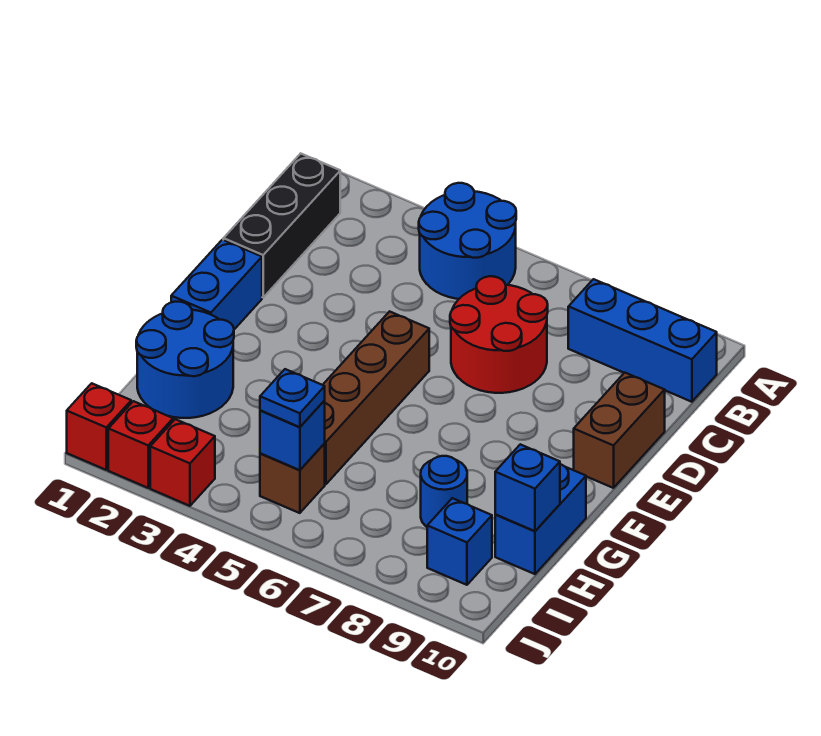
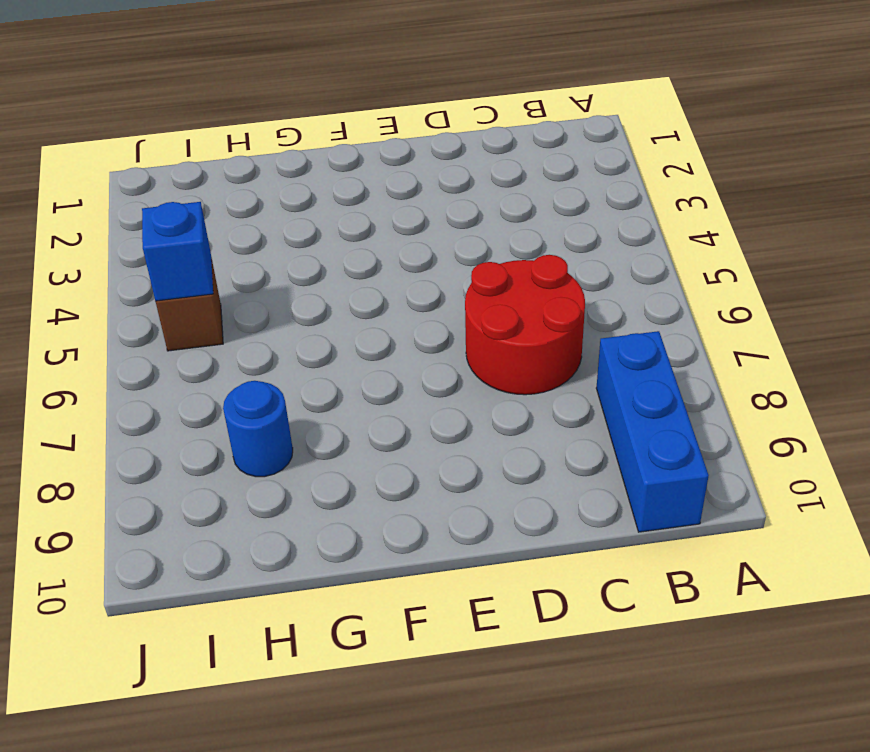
none -> blue round brick A4:B5 level 1
none -> black brick B1:D1 level 1
none -> brown brick D10:E10 level 1

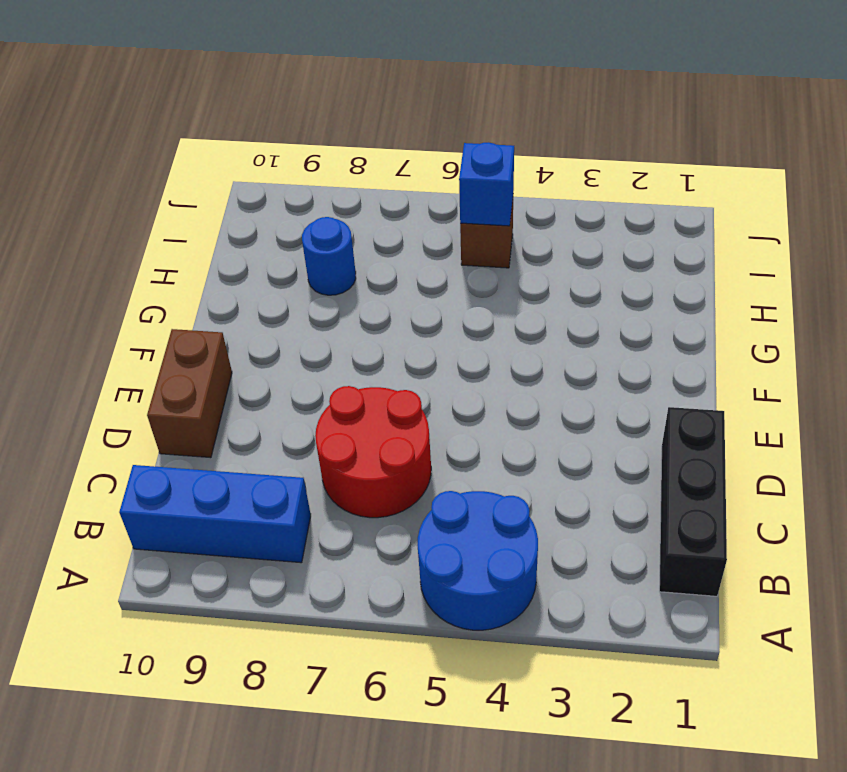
none -> blue brick E1:F1 level 1
none -> brown brick E5:H5 level 1
none -> blue round brick G1:H2 level 1

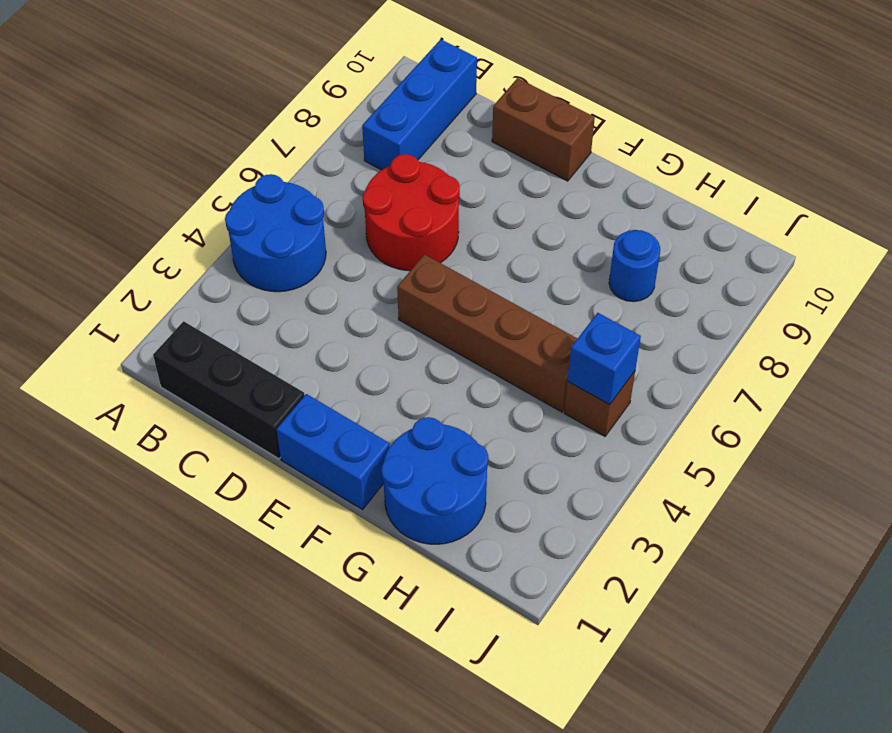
none -> blue brick G10:H10 level 1
none -> blue brick I9 level 1
none -> red brick J1 level 1

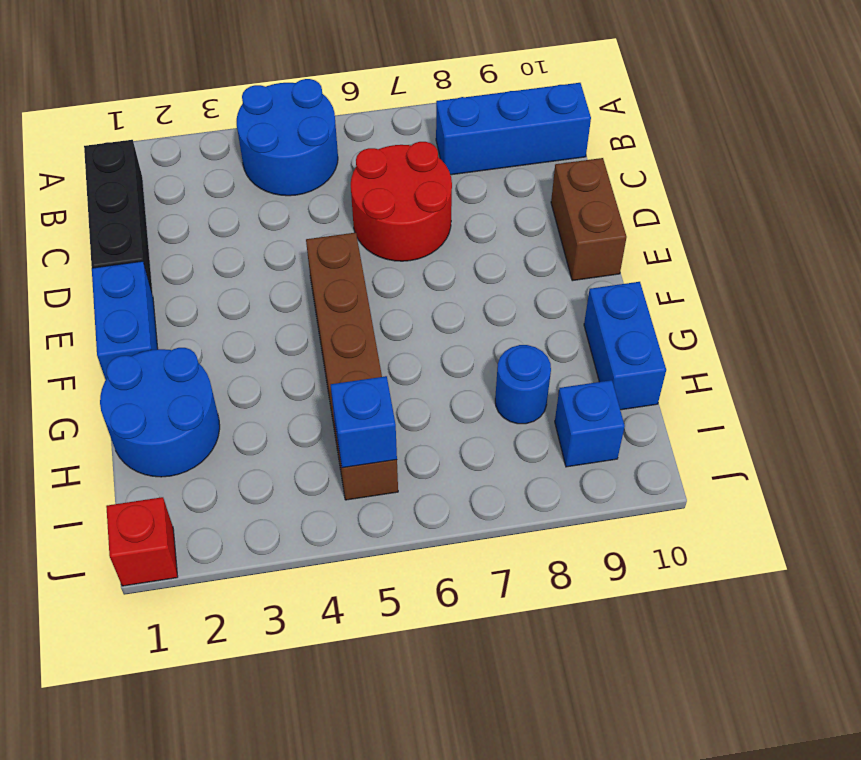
none -> red brick J2 level 1
none -> red brick J3 level 1
none -> blue brick H10 level 2

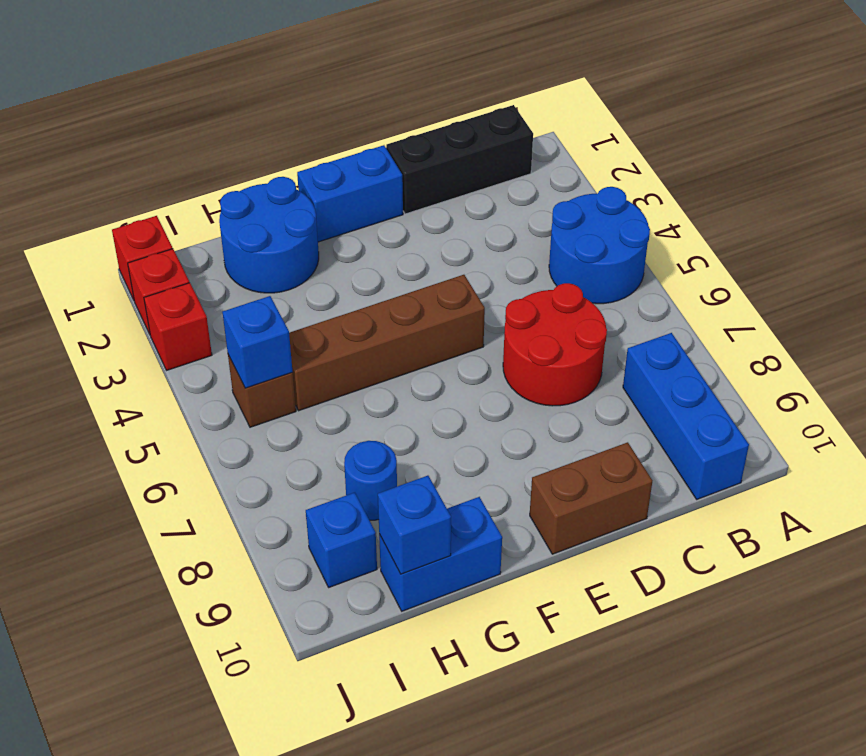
none -> blue plate I5 level 3

